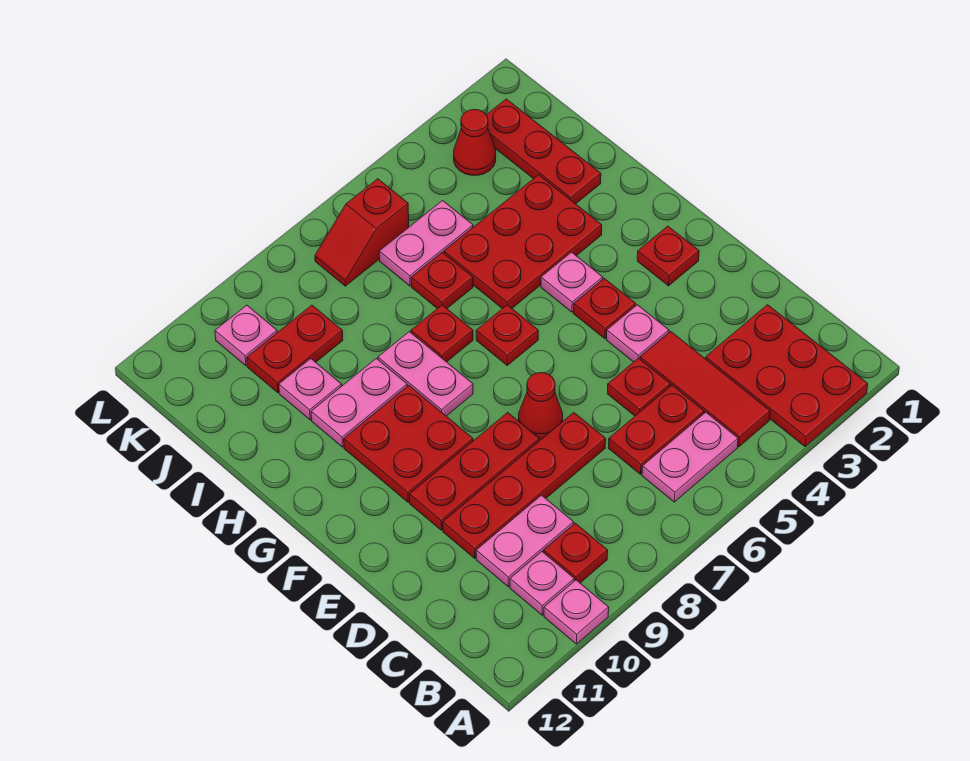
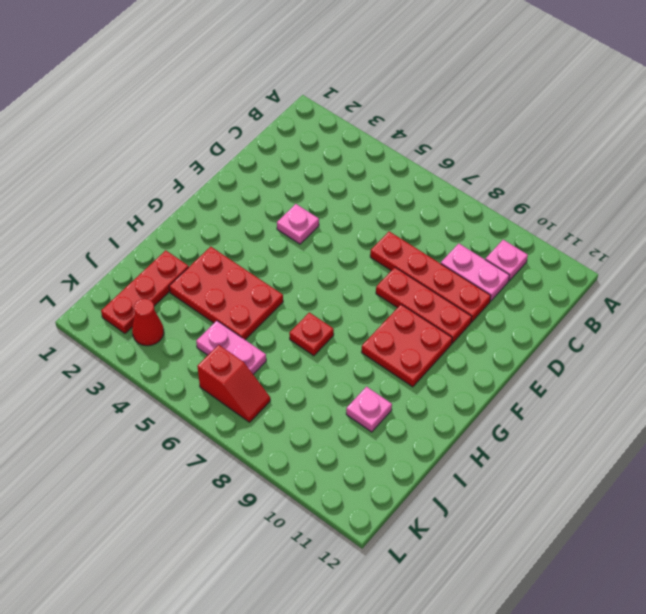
none -> red plate A2:C3 level 1
none -> pink plate A10 level 1
none -> red tile B4:D4 level 1
none -> pink plate B5:B6 level 1

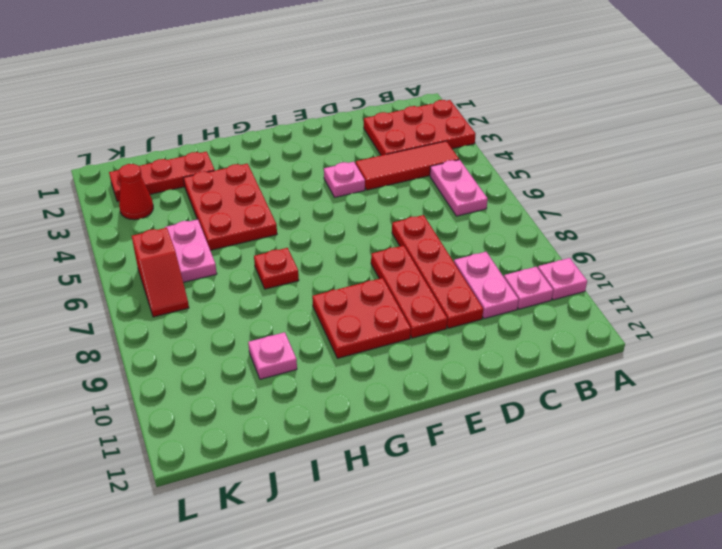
none -> red plate B9 level 1
none -> red plate C5:C6 level 1
none -> red plate D5 level 1
none -> red cone E7 level 1

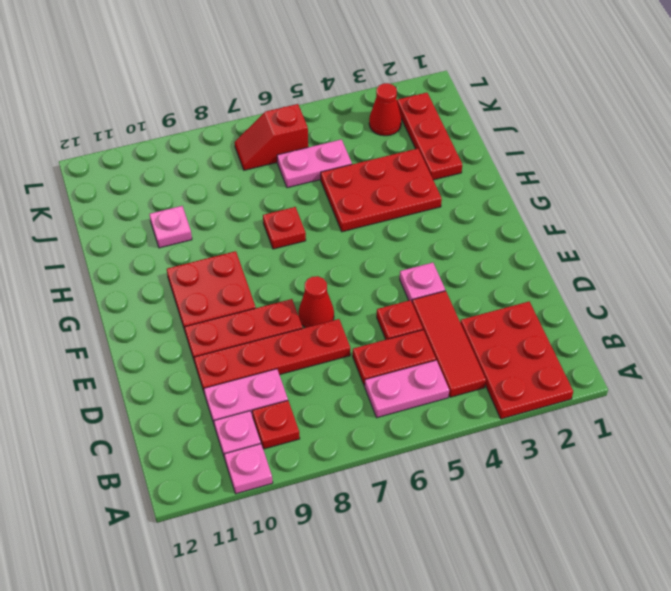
none -> red plate F2 level 1
none -> red plate F4 level 1
none -> pink plate G4 level 1
none -> red plate G6 level 1

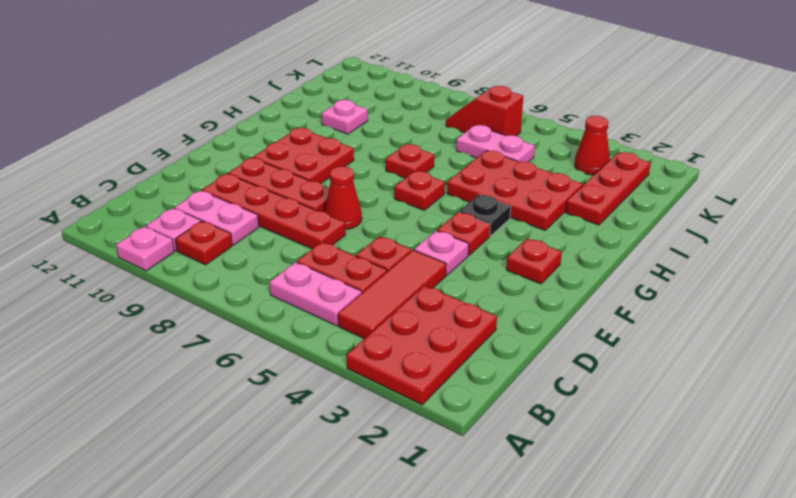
black plate G4 level 1 -> pink plate G4 level 1
none -> pink plate G8:H8 level 1
none -> pink plate H9:H10 level 1
none -> red plate I6 level 1
none -> red plate J9:J10 level 1

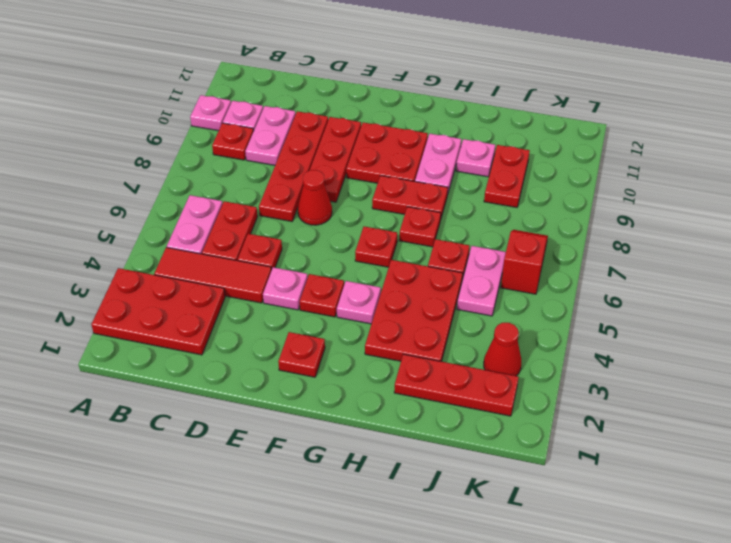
red plate G8:H8 level 1 -> pink plate G8:H8 level 1
none -> pink plate K10 level 1

